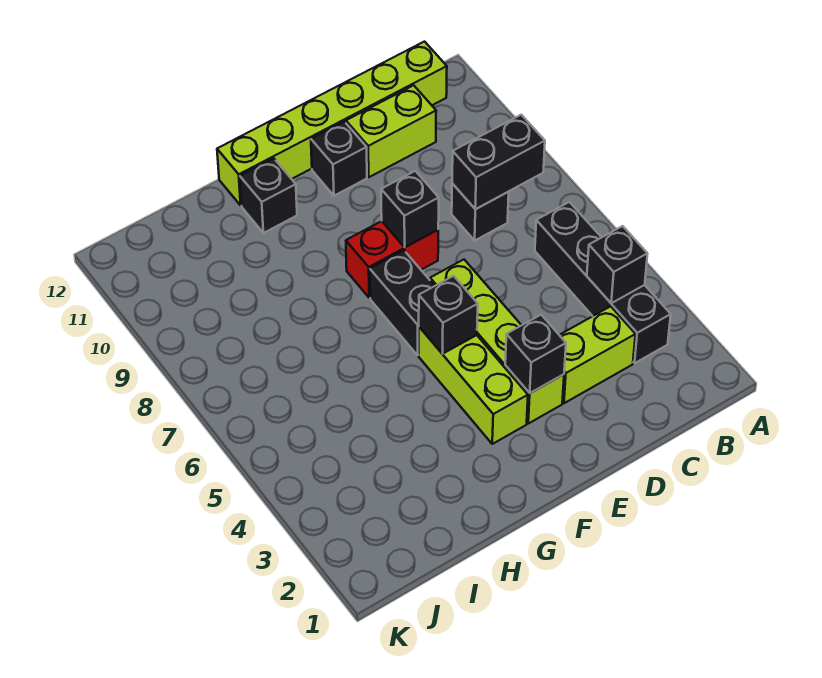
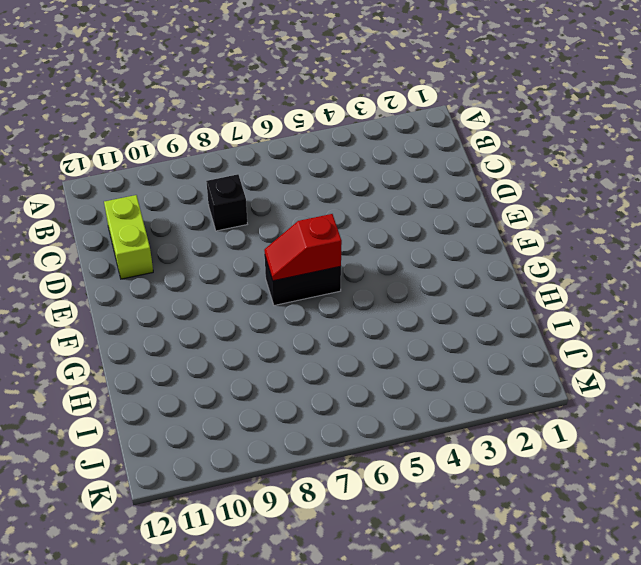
red slope F6:F7 level 2 top 6 -> none
none -> black brick B3:B6 level 1
none -> lime brick B12:G12 level 1
none -> lime brick C3:D3 level 1

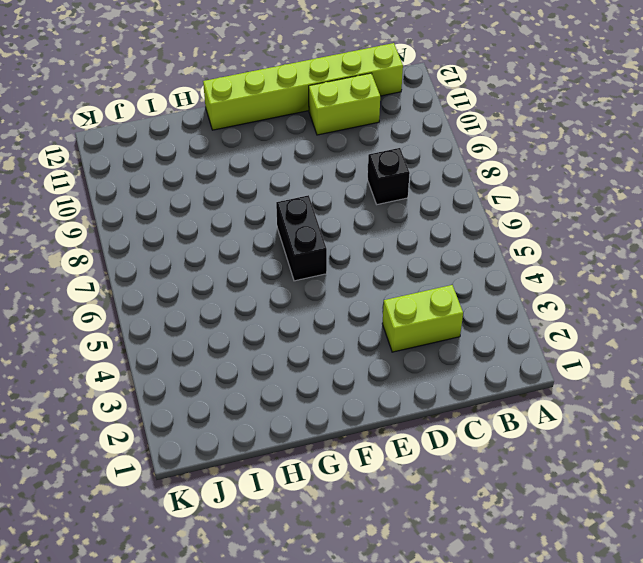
none -> black brick B3:B6 level 1
none -> lime brick E3:E6 level 1
none -> red brick E8:F8 level 1

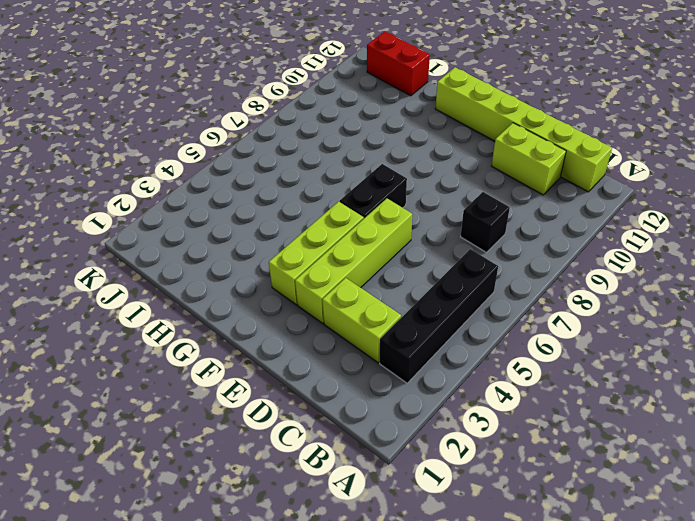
red brick I12:J12 level 1 -> red brick E8:F8 level 1
none -> black brick E11 level 1
none -> black brick G11 level 1
none -> black brick B4 level 2

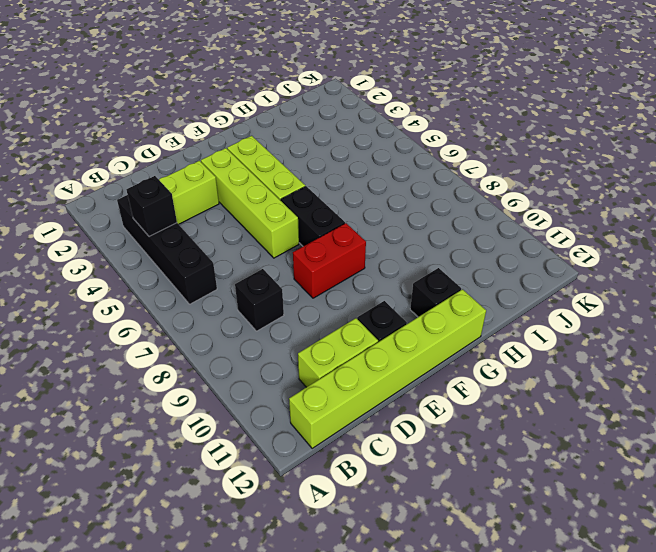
none -> black brick B8:C8 level 2
none -> black brick E3 level 2
none -> black brick E8 level 2

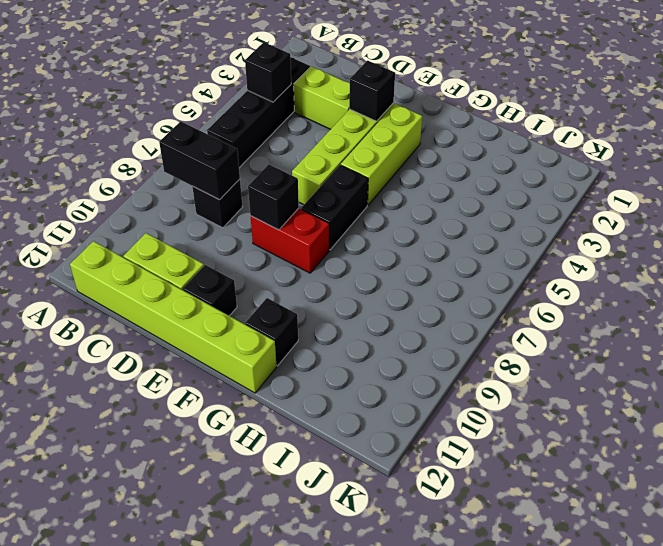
none -> black brick F5 level 2

